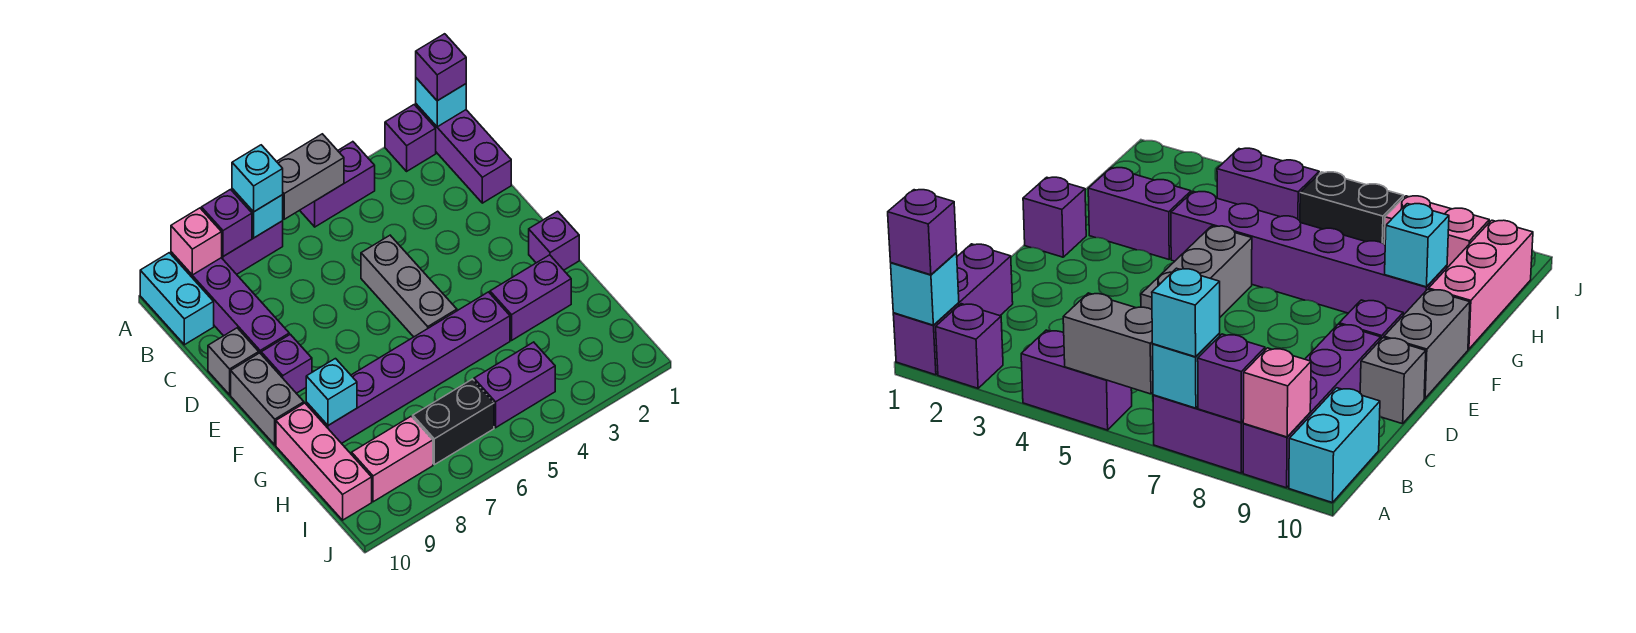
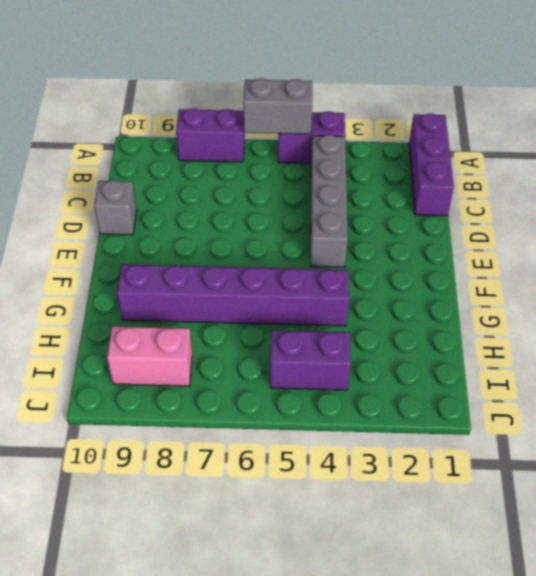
grey brick B4:E4 level 1 -> none
none -> purple brick A2 level 1
none -> purple brick A9:D9 level 1
none -> cyan brick A10:B10 level 1

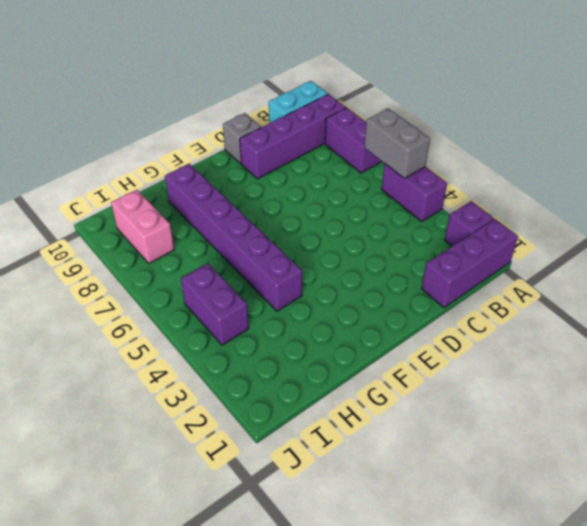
none -> grey brick D5:F5 level 1
none -> purple brick E9 level 1
none -> grey brick E10:F10 level 1

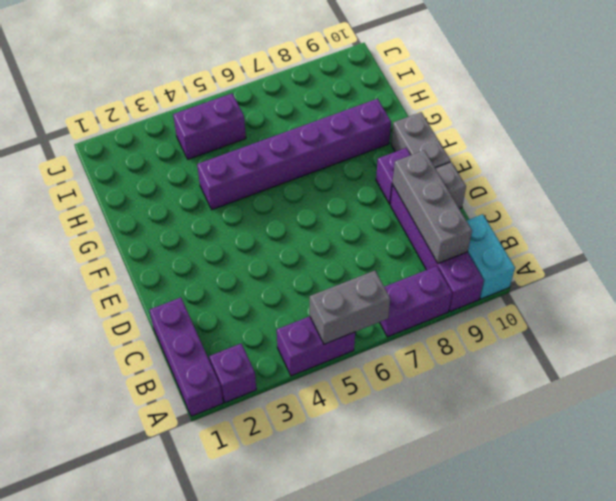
grey brick B9:D9 level 2 -> grey brick D5:F5 level 1
none -> purple brick F1 level 1
none -> purple brick G2:G3 level 1
none -> pink brick G10:I10 level 1

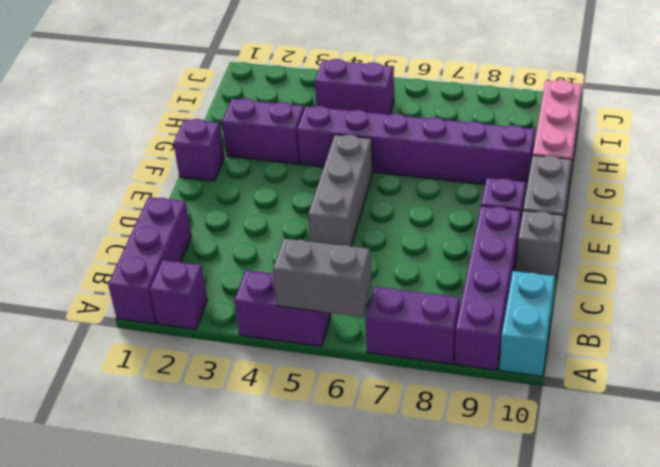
none -> black brick I6:I7 level 1
none -> pink brick I8:I9 level 1
none -> cyan brick A1 level 2

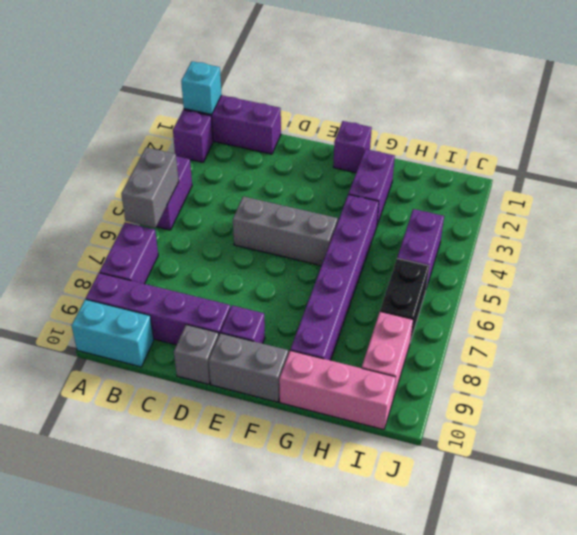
none -> cyan brick A7 level 2
none -> purple brick A8 level 2
none -> pink brick A9 level 2

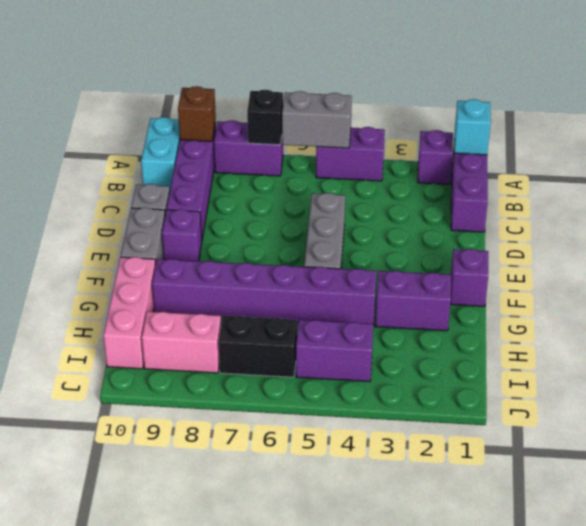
black brick A7 level 2 -> cyan brick A7 level 2
brown brick A9 level 2 -> pink brick A9 level 2
none -> purple brick A8 level 2
none -> cyan brick G9 level 2
none -> purple brick A1 level 3

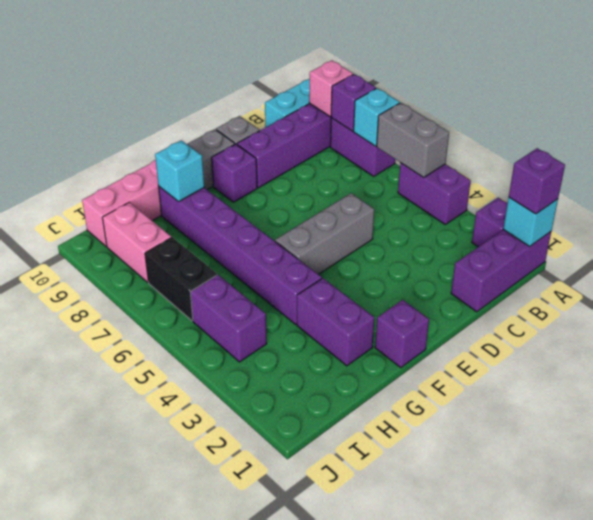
none -> cyan brick A7 level 3

